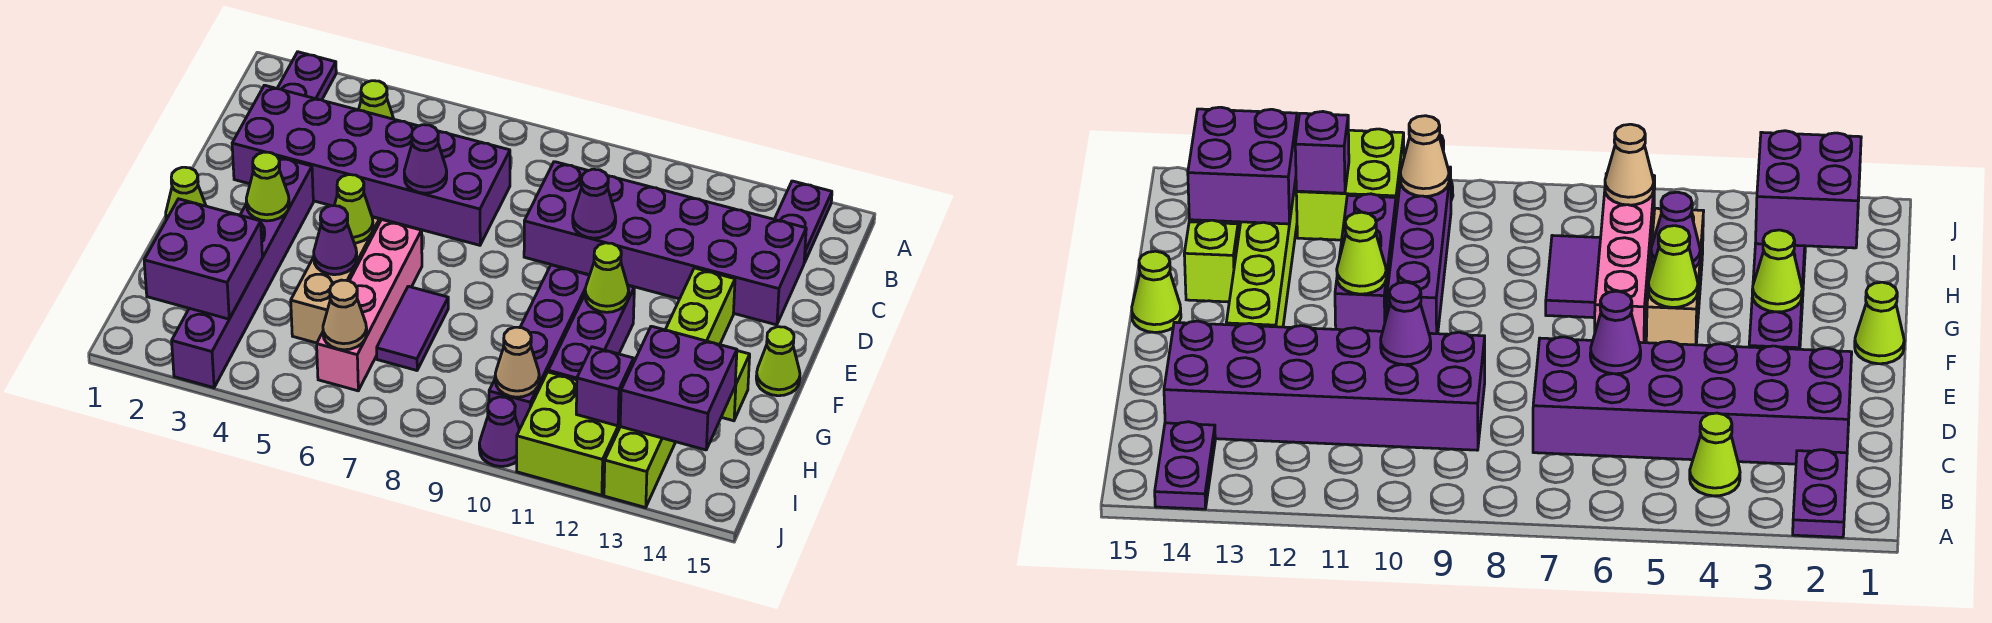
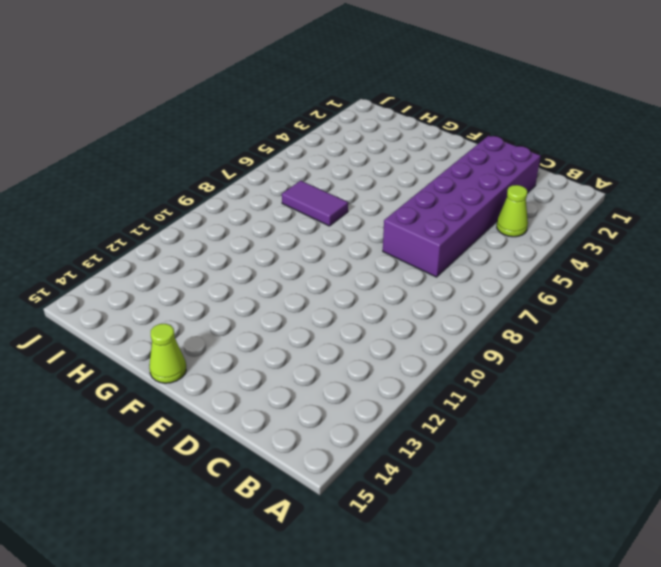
none -> purple plate A2:B2 level 1
none -> purple plate A14:B14 level 1
none -> purple brick C9:D14 level 1

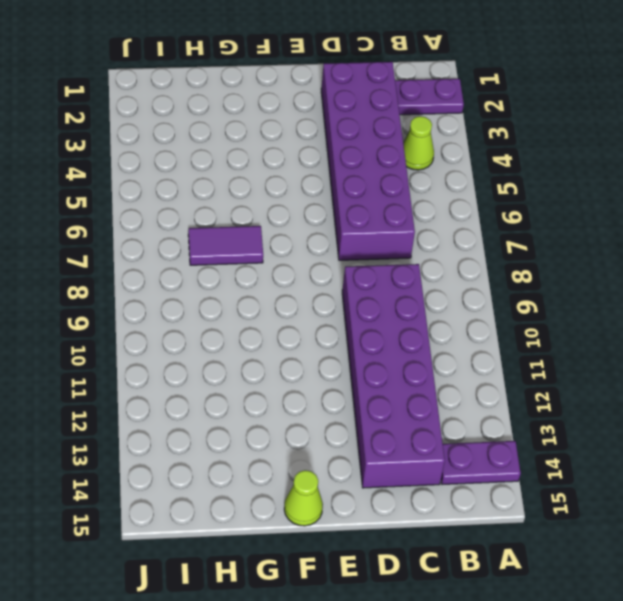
none -> purple brick E3:J3 level 1
none -> lime brick E13:J13 level 1
none -> lime cone F1 level 1

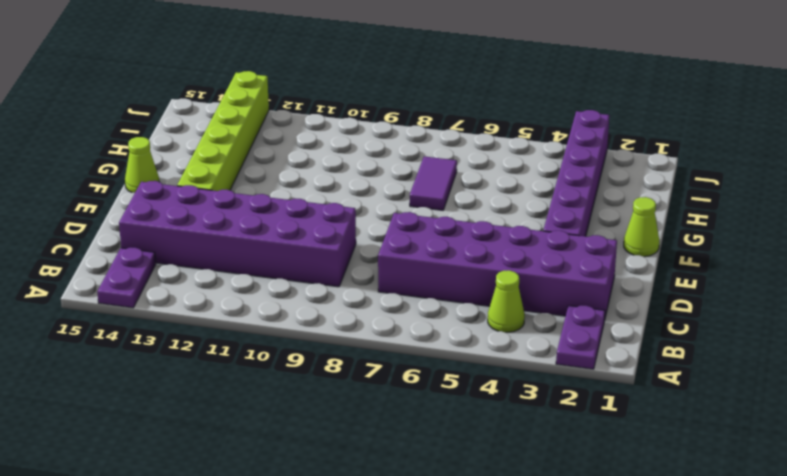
none -> tan brick F5:H5 level 1
none -> pink brick F6:I6 level 1
none -> purple brick F10:I10 level 1

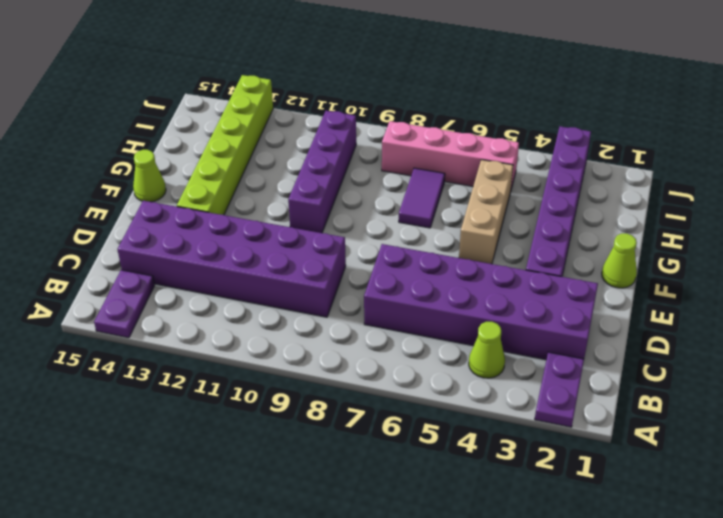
pink brick I5:I8 level 1 -> pink brick F6:I6 level 1
none -> purple brick F11:H11 level 1
none -> lime brick G14 level 1
none -> lime brick I11:J12 level 1

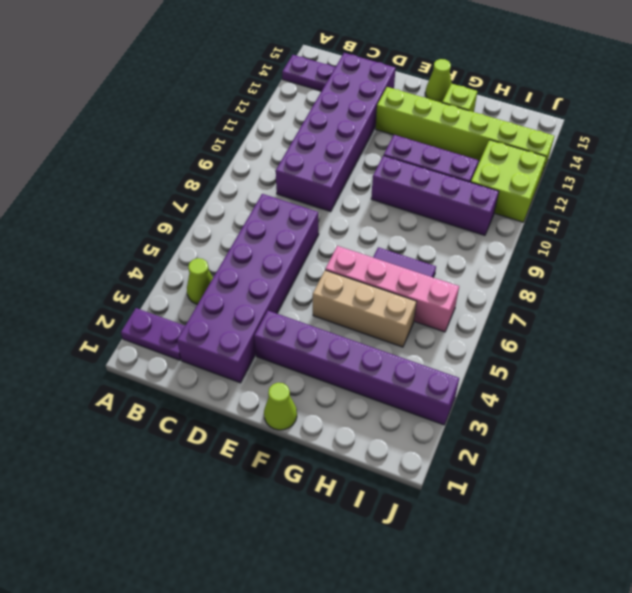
none -> purple cone J10 level 1
none -> purple cone D6 level 2
none -> purple cone D10 level 2

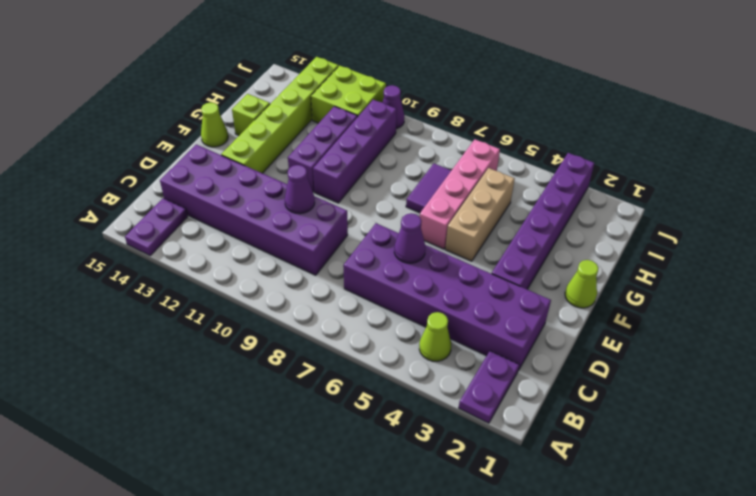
none -> lime cone F3 level 2
none -> lime cone F5 level 2
none -> lime cone F11 level 2

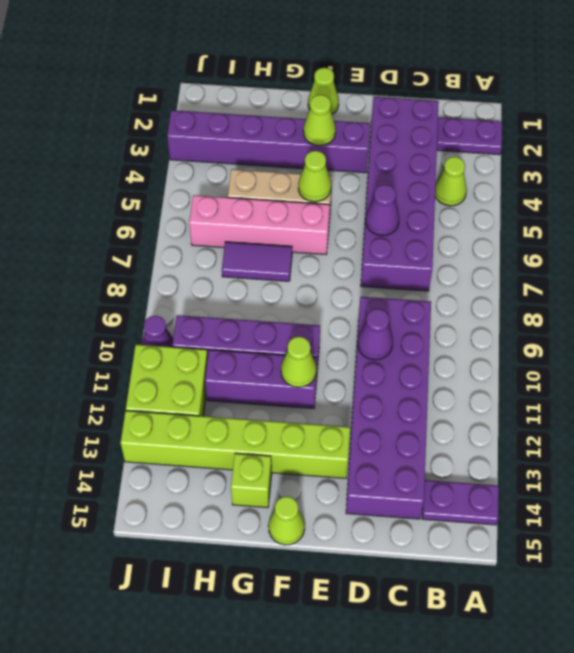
none -> purple cone G5 level 2
none -> purple brick H2:I3 level 2
none -> purple brick H13:I14 level 2

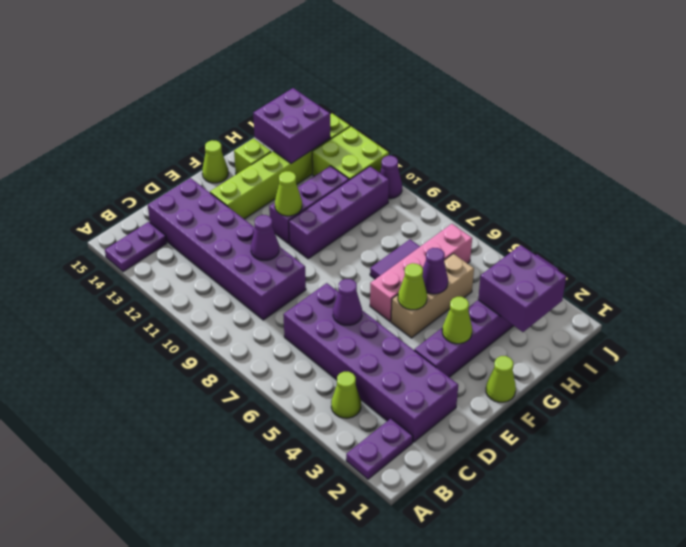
none -> tan cone I6 level 2
none -> tan cone I10 level 2
none -> purple brick I12 level 2

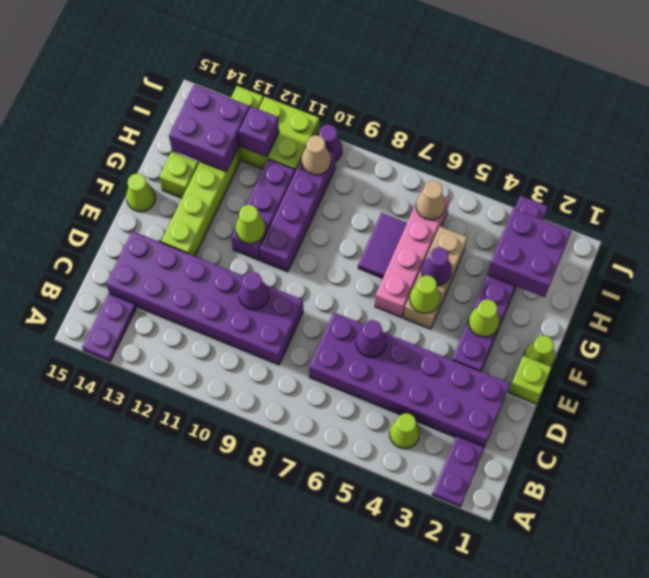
lime brick E1 level 1 -> none

